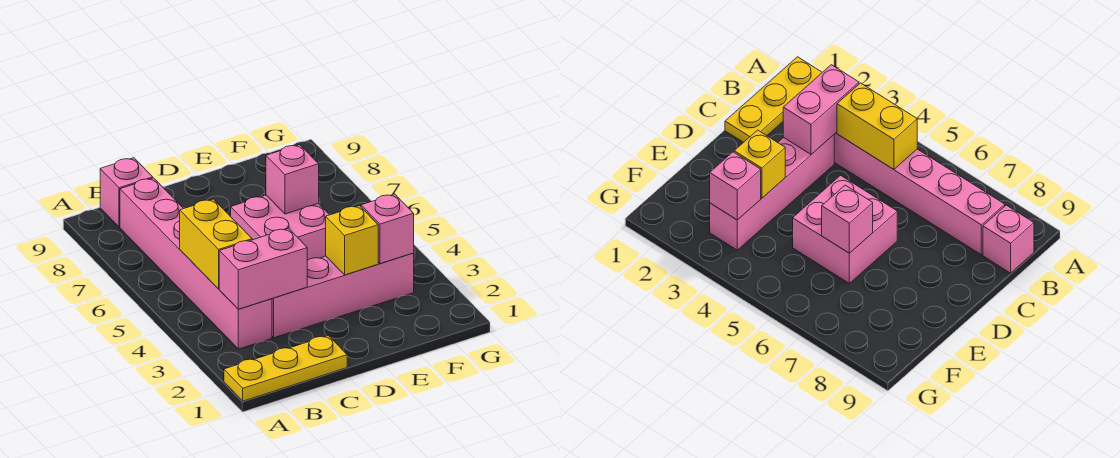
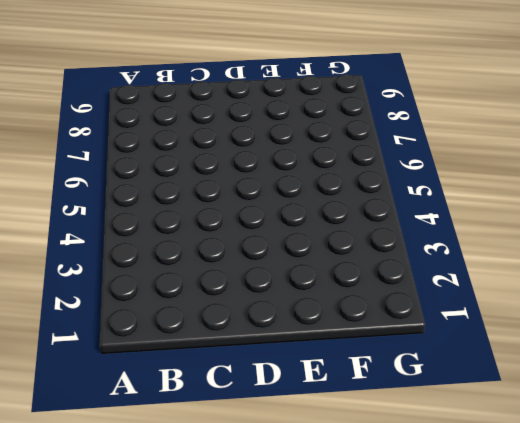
none -> yellow plate A1:C1 level 1
none -> pink brick B3:B8 level 1

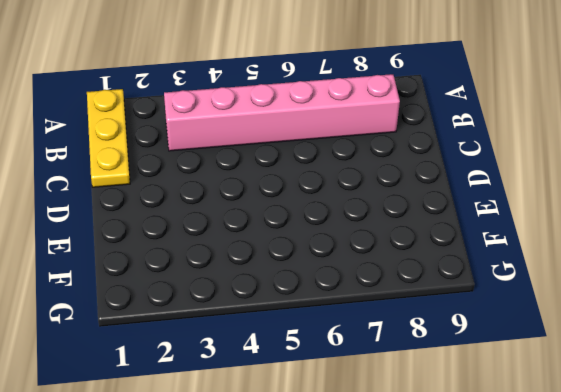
none -> pink brick B9 level 1
none -> pink brick C3:F3 level 1

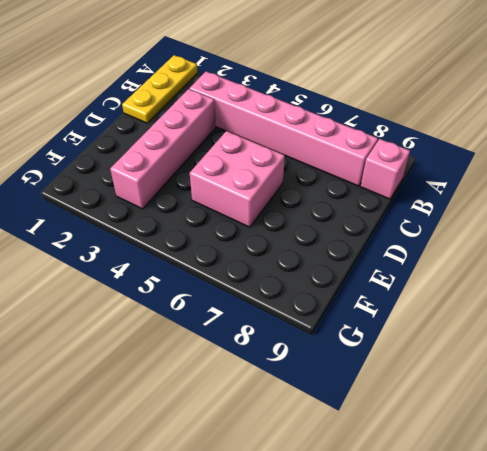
none -> pink brick B3:C3 level 2
none -> yellow brick B4:B5 level 2

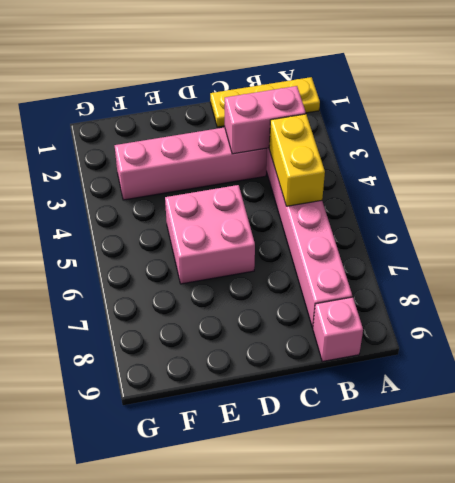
none -> yellow brick E3 level 2
none -> pink brick E6 level 2

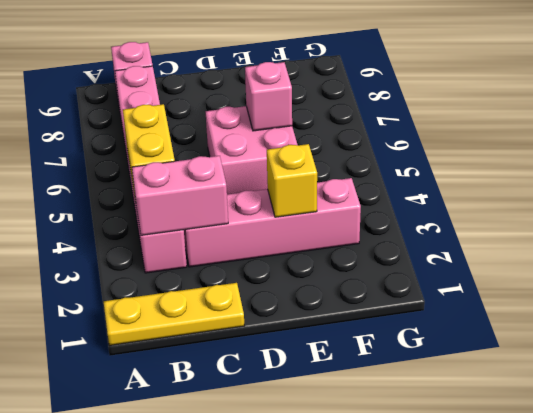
none -> pink brick F3 level 2

